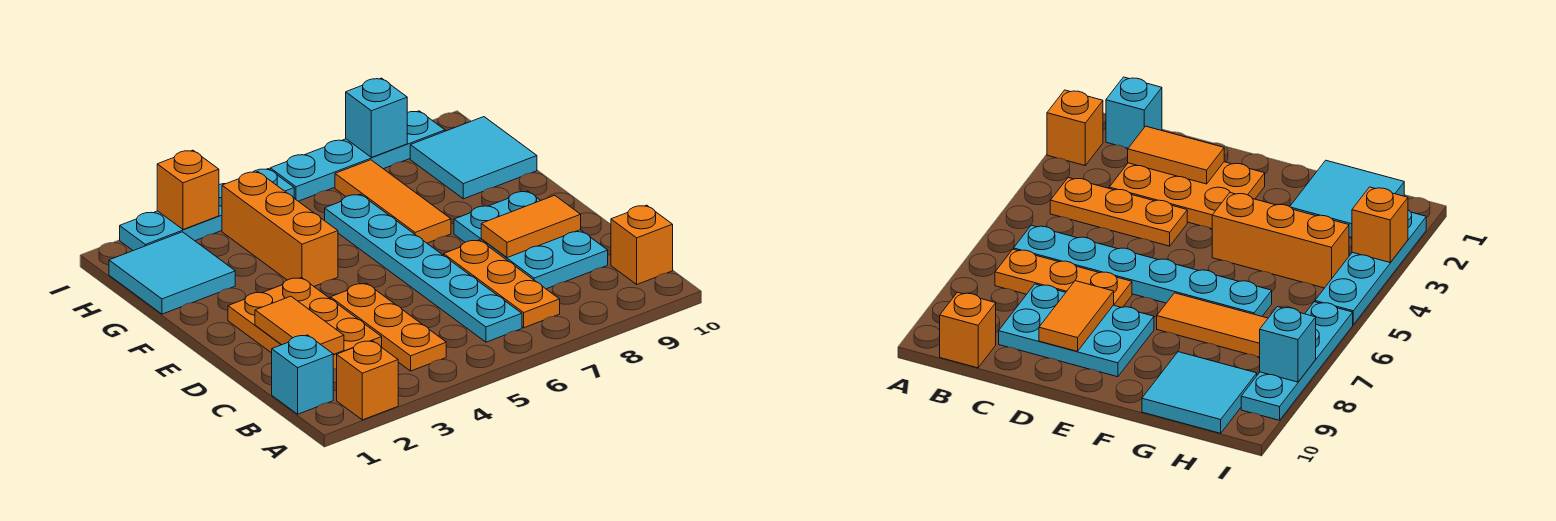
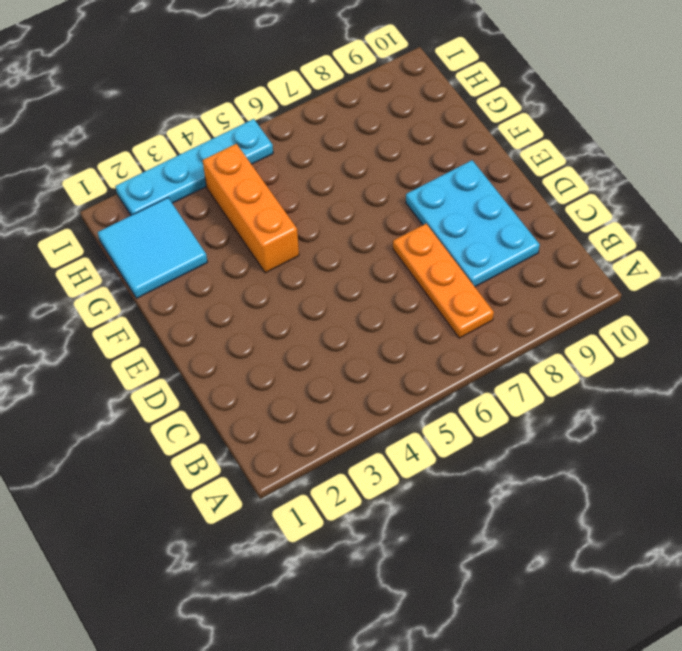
none -> orange brick A2 level 1
none -> cyan brick B1 level 1
none -> orange plate B4:D4 level 1

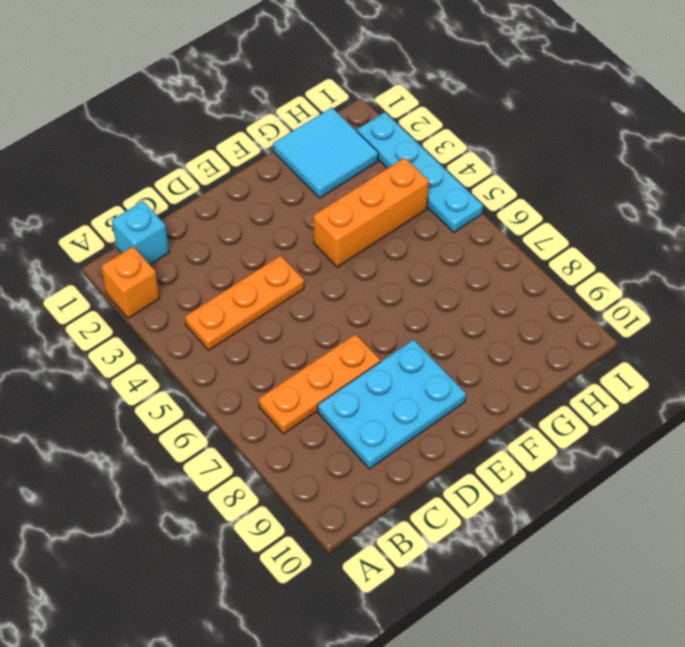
none -> cyan plate B6:G6 level 1
none -> orange brick B10 level 1
none -> orange plate C2:E3 level 1

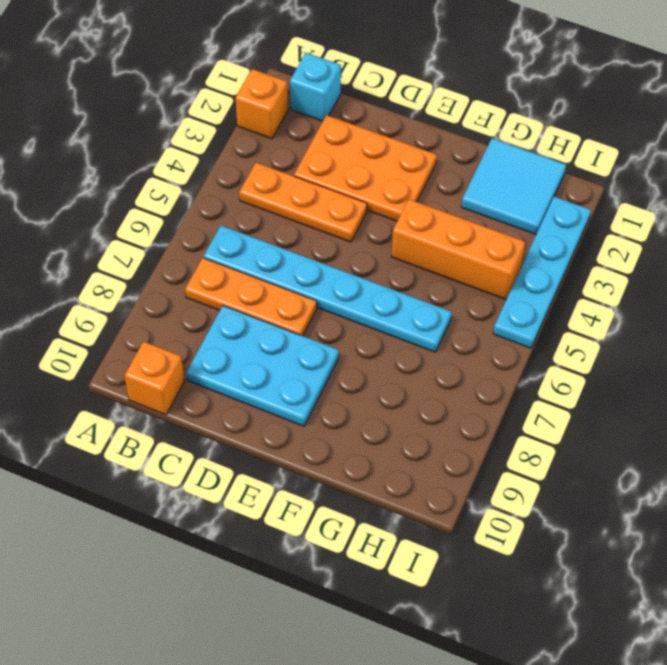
none -> orange tile F7:H7 level 1
none -> cyan tile G9:H10 level 1
none -> cyan plate I6:I9 level 1

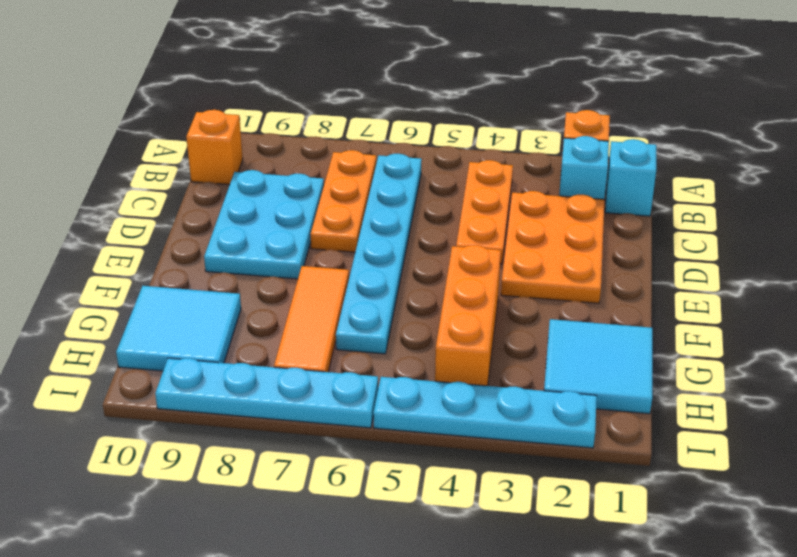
cyan brick B2 level 1 -> cyan brick I8 level 2
none -> orange tile C2:D2 level 2
none -> orange tile D8:D9 level 2
none -> orange brick I3 level 2

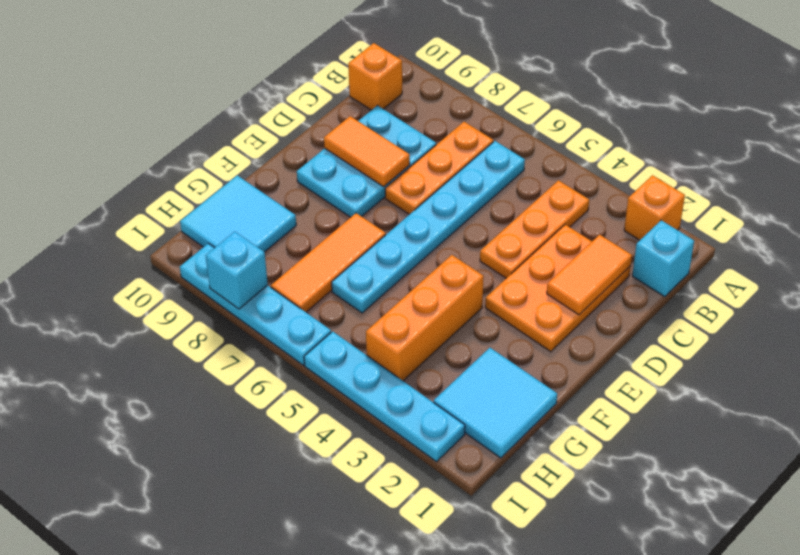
none -> orange brick I3 level 2

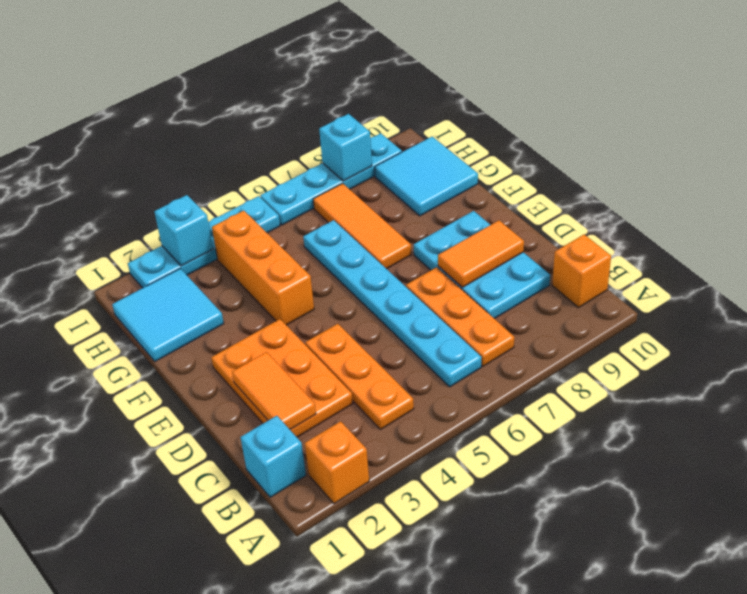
cyan brick I3 level 2 -> orange brick I3 level 2

